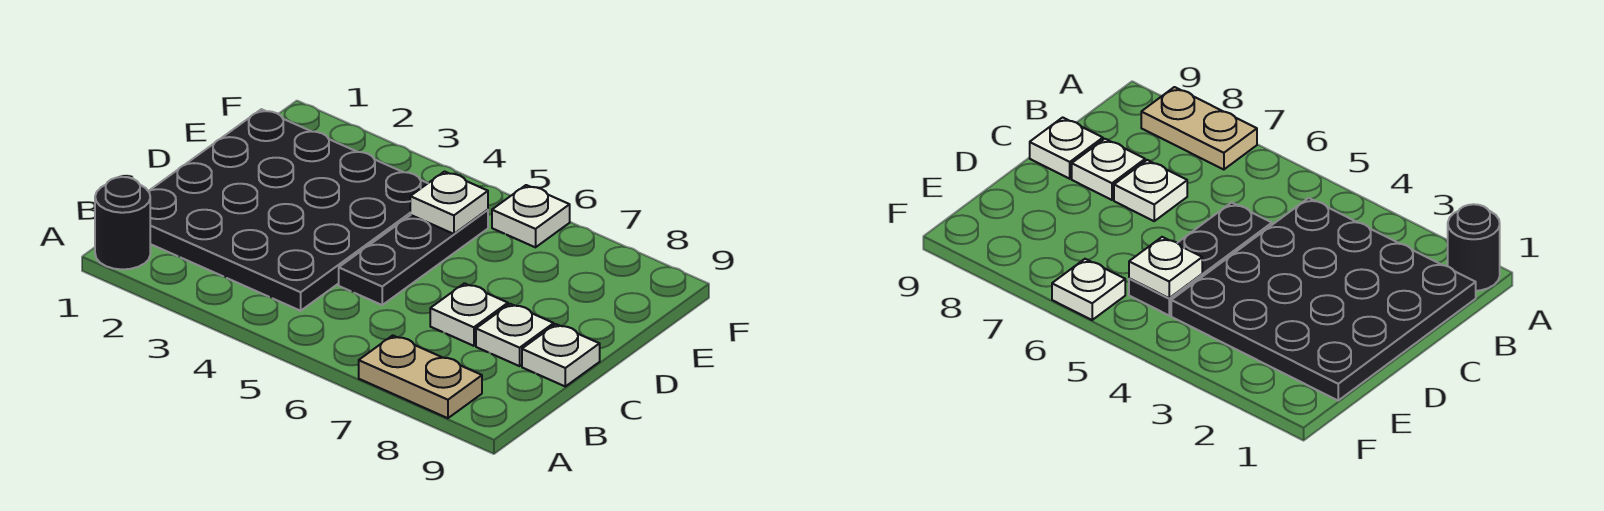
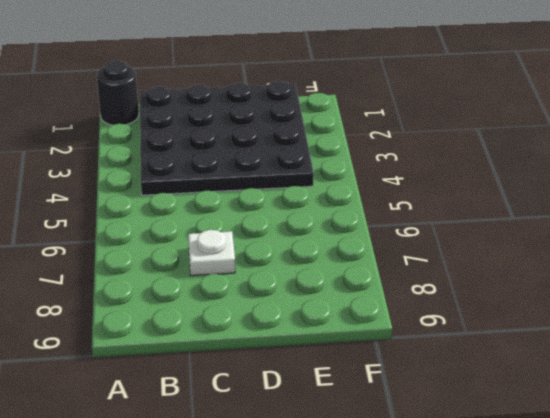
none -> tan plate A7:A8 level 1
none -> black plate C5:E5 level 1

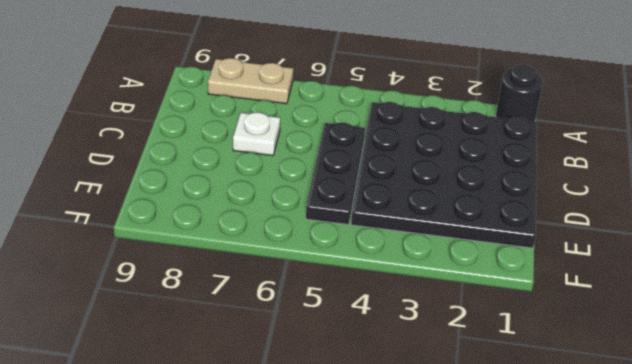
none -> white plate C8 level 1
none -> white plate C9 level 1

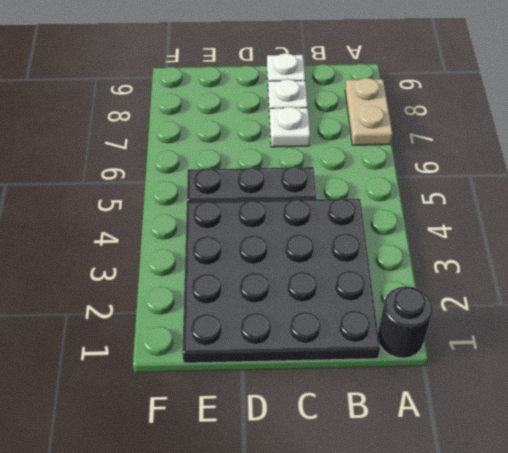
none -> white plate F6 level 1
none -> white plate E5 level 2

